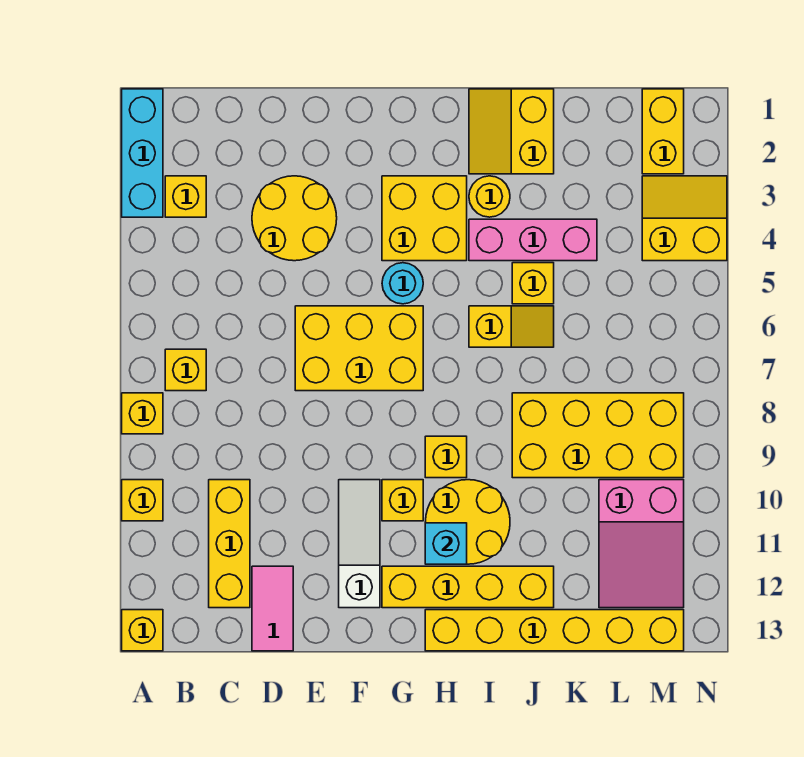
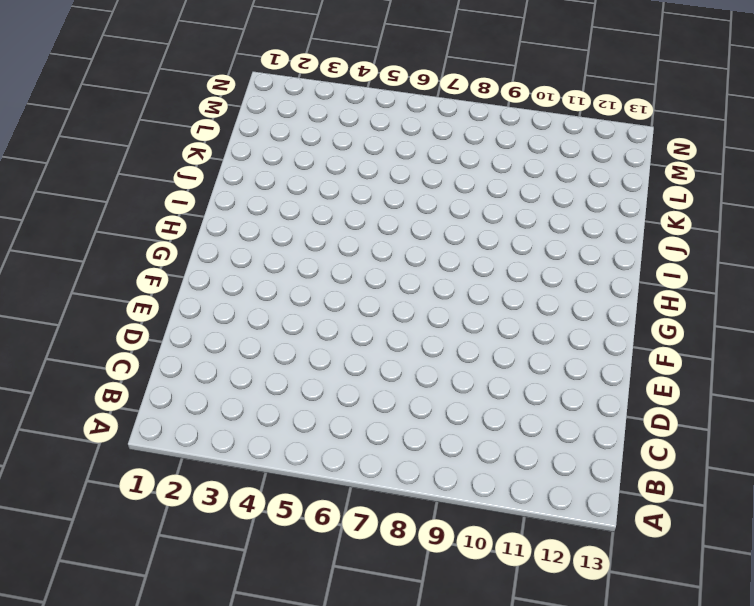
none -> cyan brick A1:A3 level 1
none -> yellow brick A8 level 1
none -> yellow brick A10 level 1

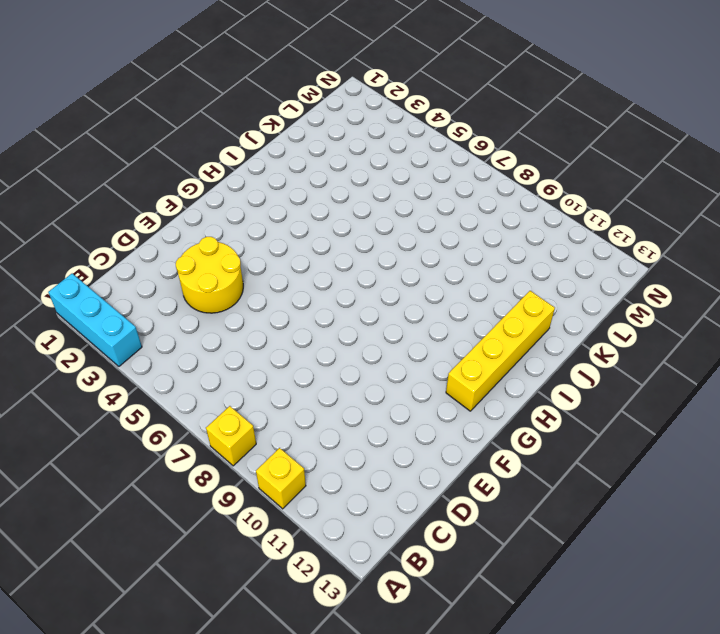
none -> yellow brick A13 level 1
none -> yellow brick B3 level 1
none -> yellow brick B7 level 1

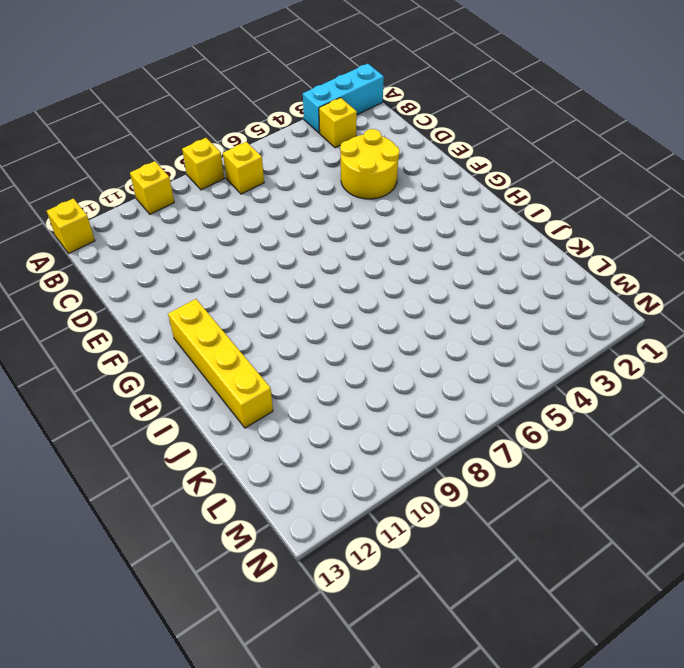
none -> yellow brick C10:C12 level 1
none -> pink tile D12:D13 level 1
none -> yellow brick E6:G7 level 1

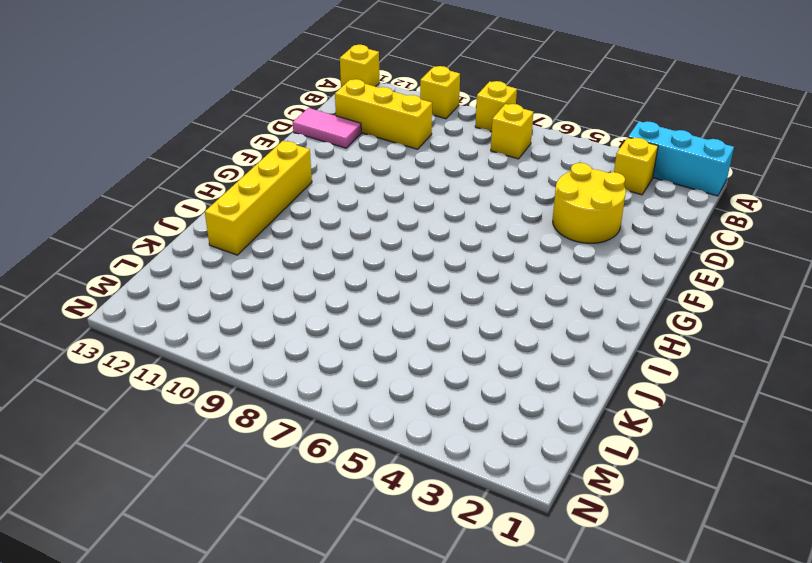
none -> yellow brick E6:G7 level 1
none -> white slope F10:F12 level 1 top 12
none -> yellow brick G3:H4 level 1

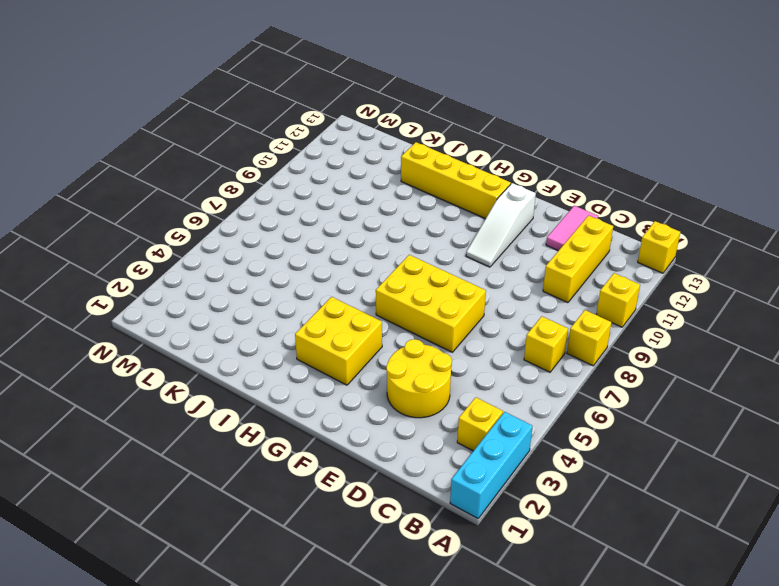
none -> cyan round brick G5 level 1
none -> yellow brick G10 level 1
none -> yellow brick H9 level 1

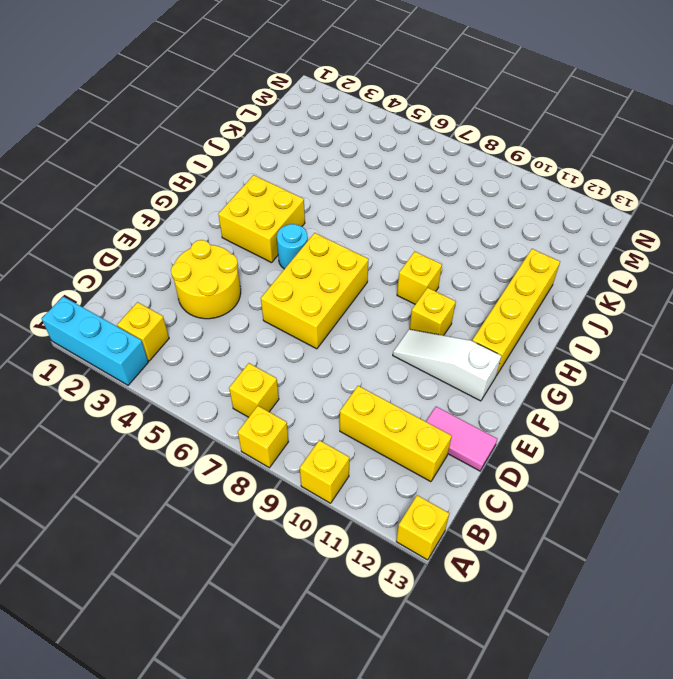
none -> yellow round brick H10:I11 level 1
none -> yellow brick H13:M13 level 1
none -> yellow slope I1:J2 level 1 top J

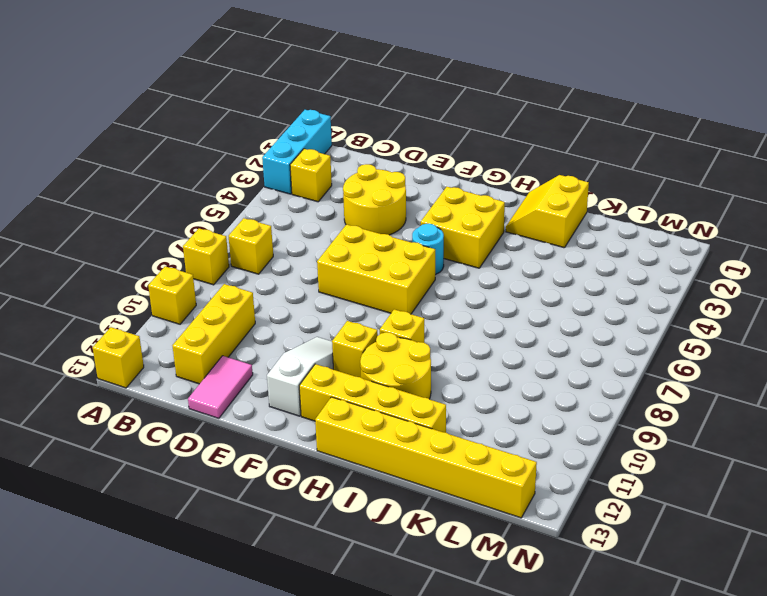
none -> yellow round brick I3 level 1
none -> pink brick I4:K4 level 1
none -> yellow slope I6:J6 level 1 top I

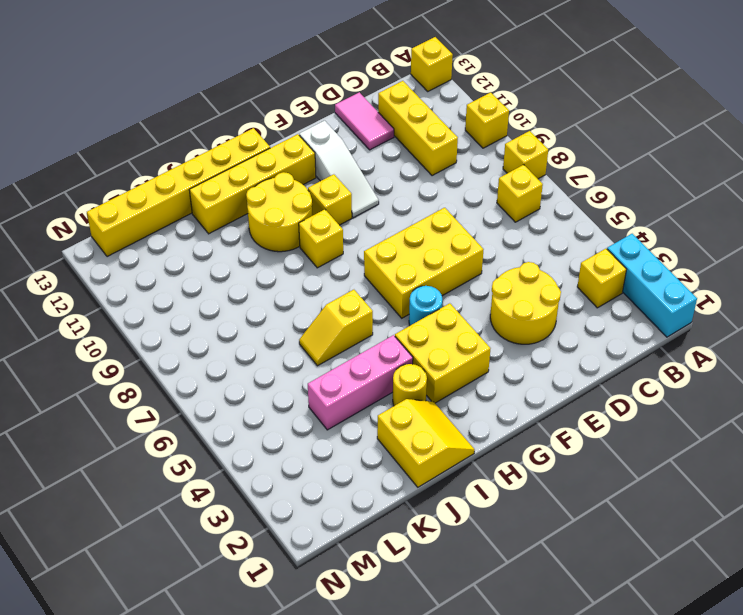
none -> yellow brick J5 level 1
none -> yellow brick J8:M9 level 1
none -> pink slope L10:M12 level 1 top 10

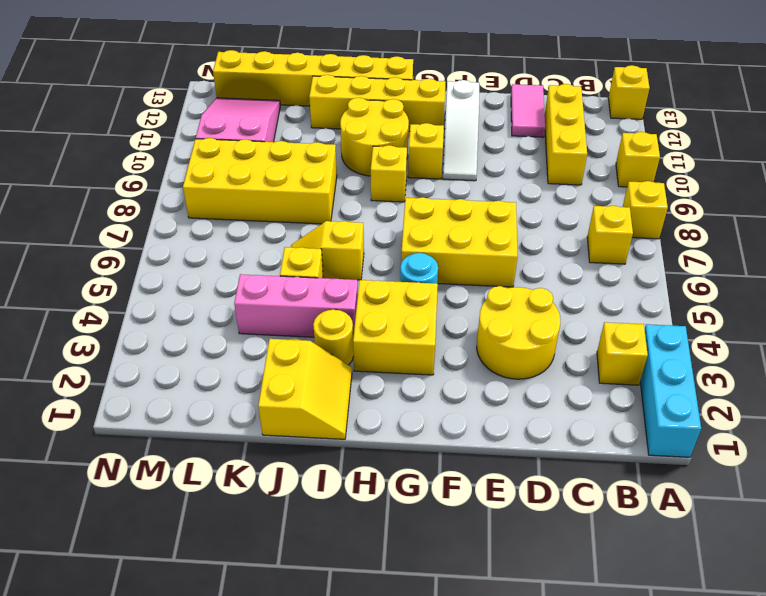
none -> yellow brick M1:M2 level 1
none -> yellow slope M3:N4 level 1 top 4
none -> cyan brick H11 level 2

